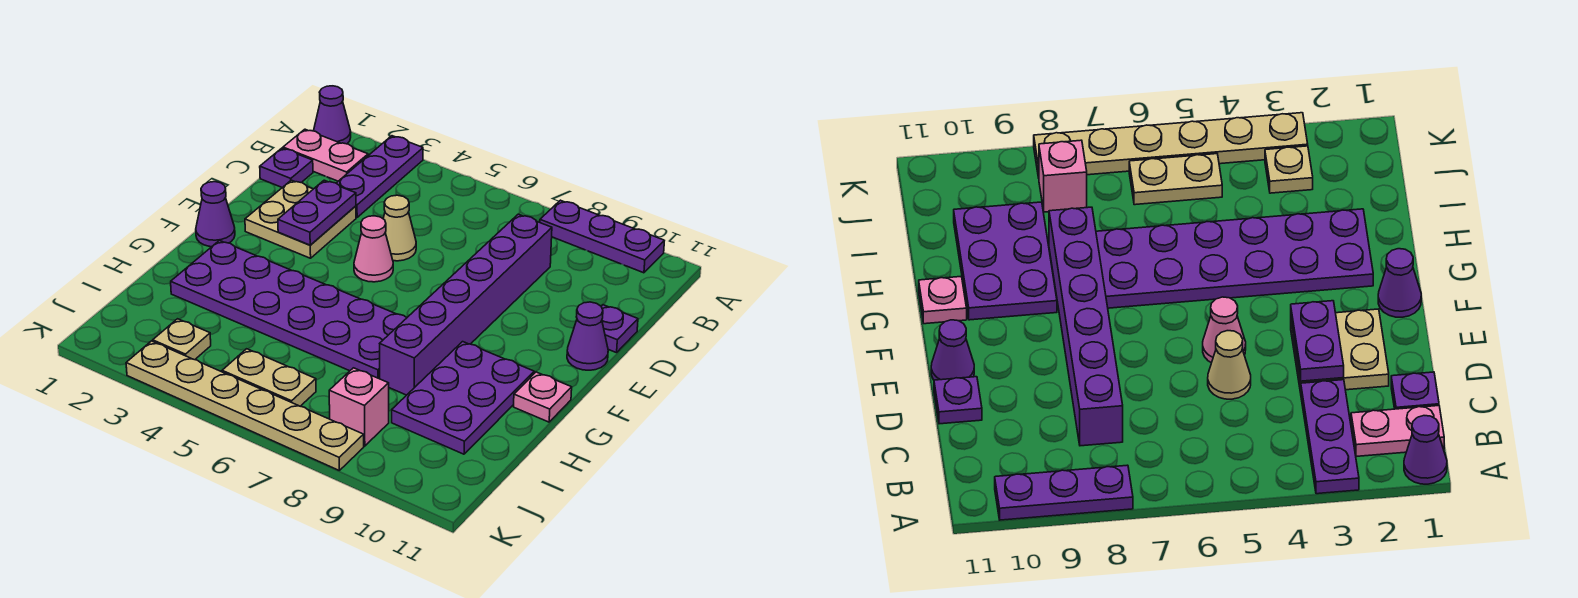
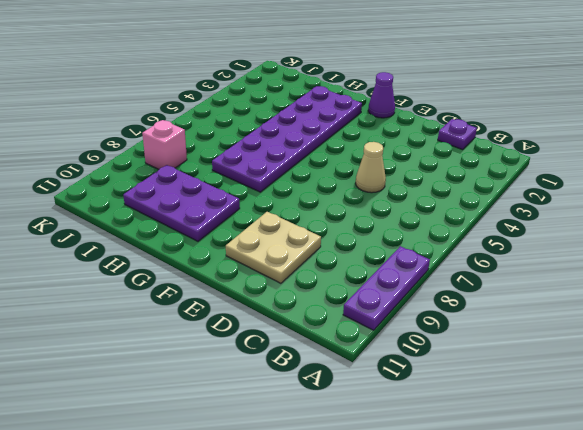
tan plate D9:E10 level 1 -> tan plate D2:E3 level 1
none -> purple cone A1 level 1
none -> purple plate A3:C3 level 1
none -> pink plate B1:B2 level 1

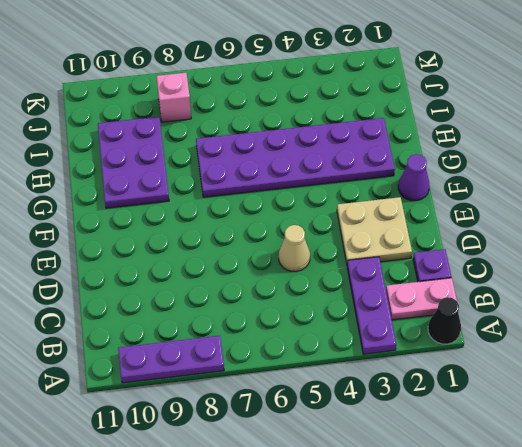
black cone A1 level 1 -> purple cone A1 level 1
none -> purple brick C8:H8 level 1
none -> purple plate D11 level 1
none -> pink cone E5 level 1

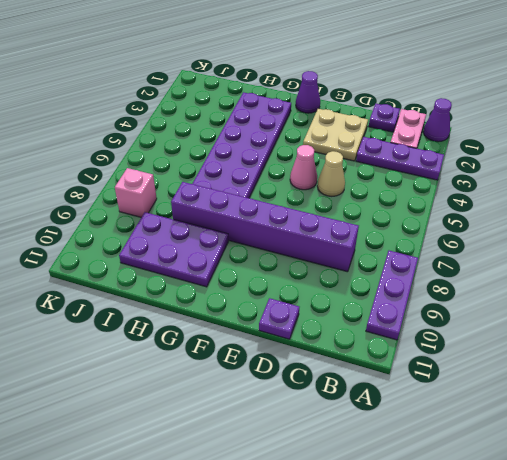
none -> purple cone E11 level 1
none -> pink plate G11 level 1
none -> tan plate J3 level 1

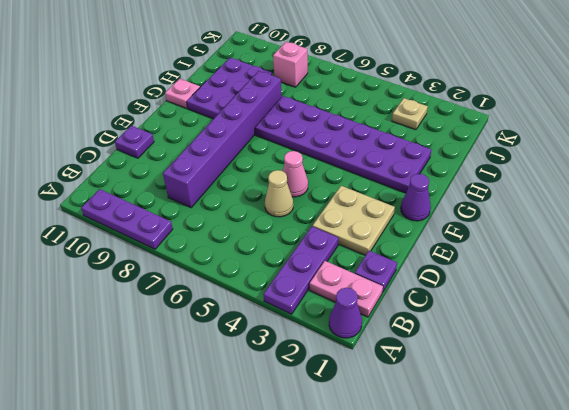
none -> purple cone E11 level 1
none -> tan plate J5:J6 level 1
none -> tan plate K3:K8 level 1

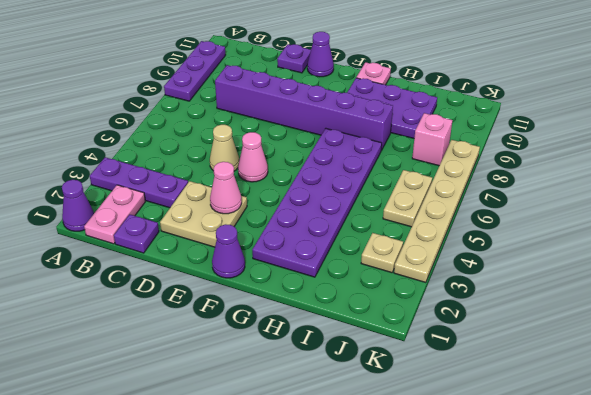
pink cone E3 level 2 -> purple plate D3:E3 level 2

